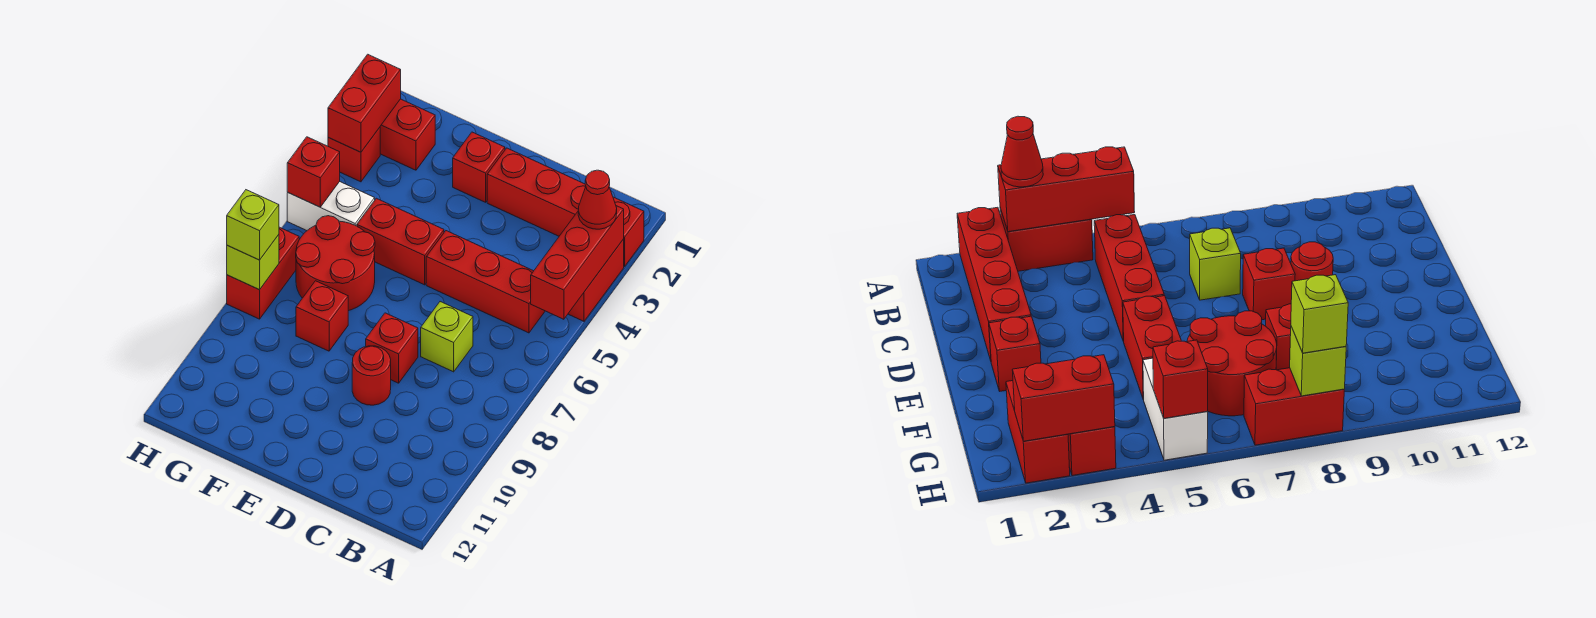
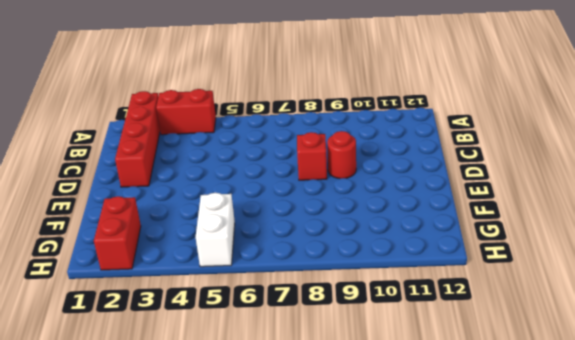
none -> red brick B5:D5 level 1
none -> lime brick C7 level 1
none -> red brick E2 level 1

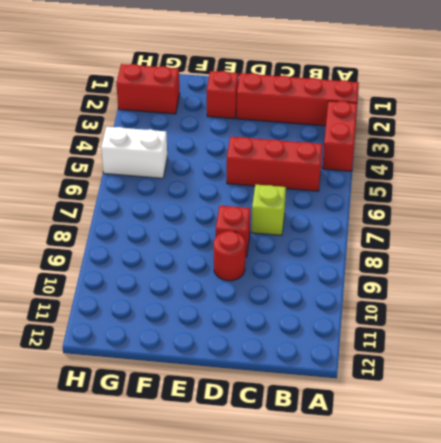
none -> red brick E5:F5 level 1
none -> red round brick F6:G7 level 1
none -> red brick F8 level 1

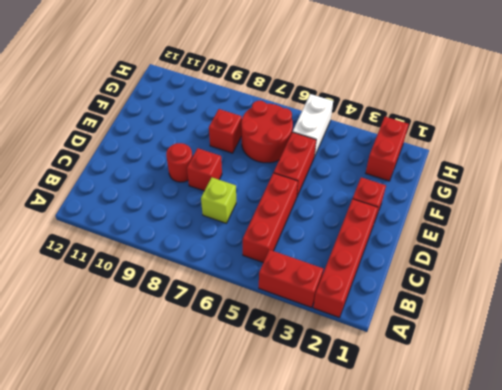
none -> red brick H3 level 1
none -> red brick H7:H8 level 1
none -> red brick A3:A5 level 2

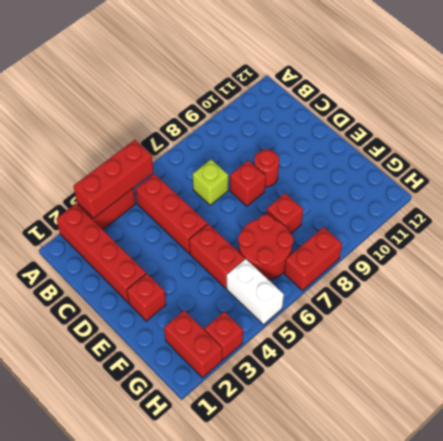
none -> red brick H2:H3 level 2
none -> red brick H5 level 2
none -> lime brick H8 level 2

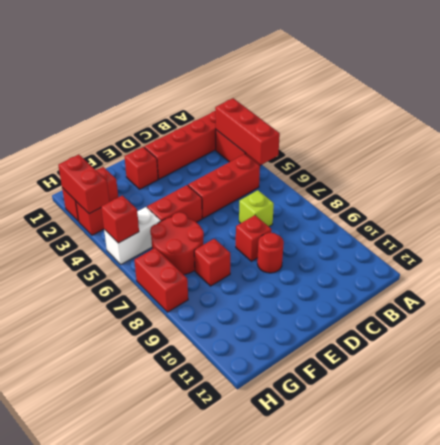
none -> lime brick H8 level 2
none -> red cone A3 level 3
none -> lime brick H8 level 3

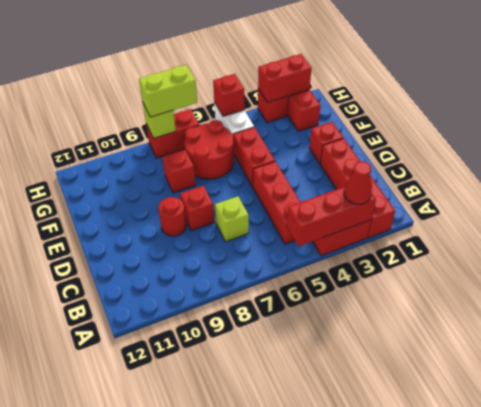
lime brick H7:H8 level 3 -> lime brick H8 level 3

